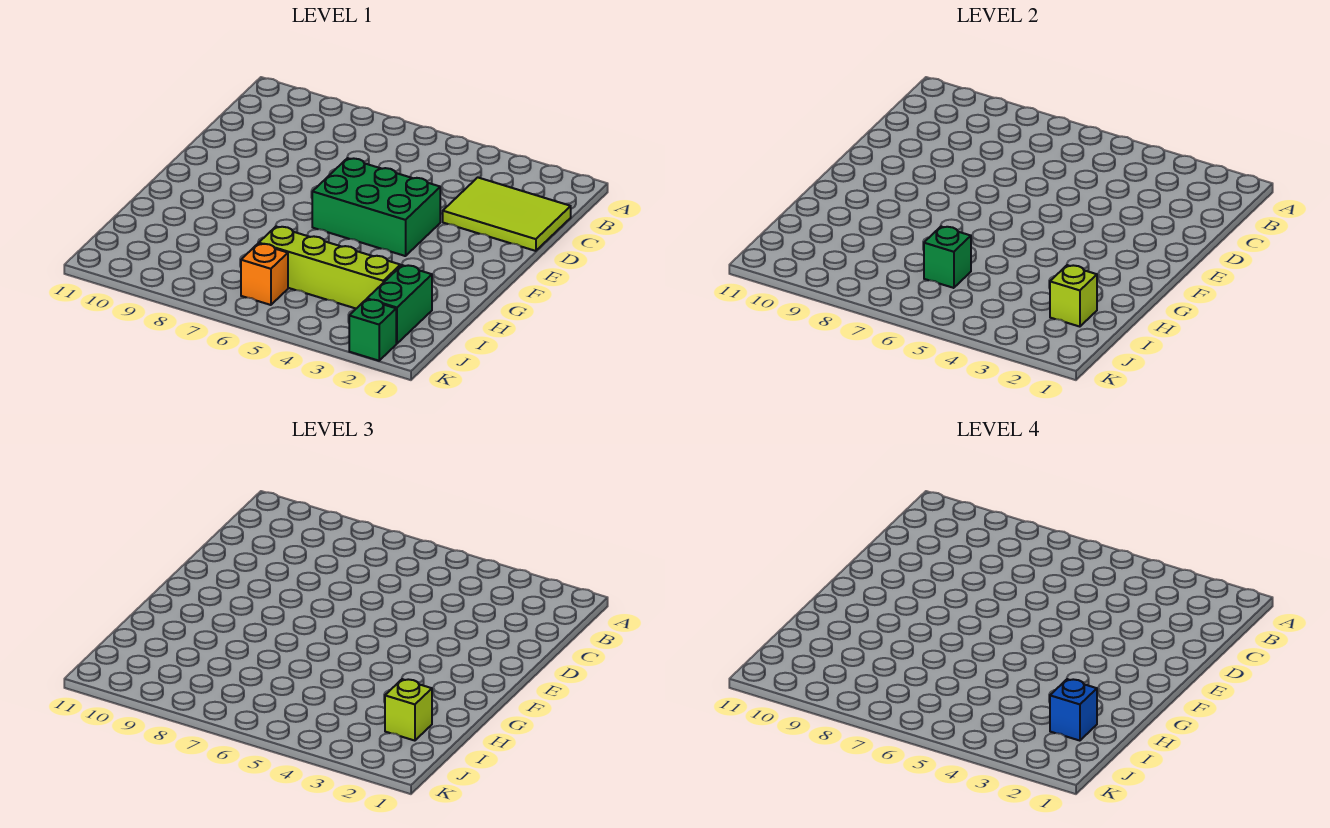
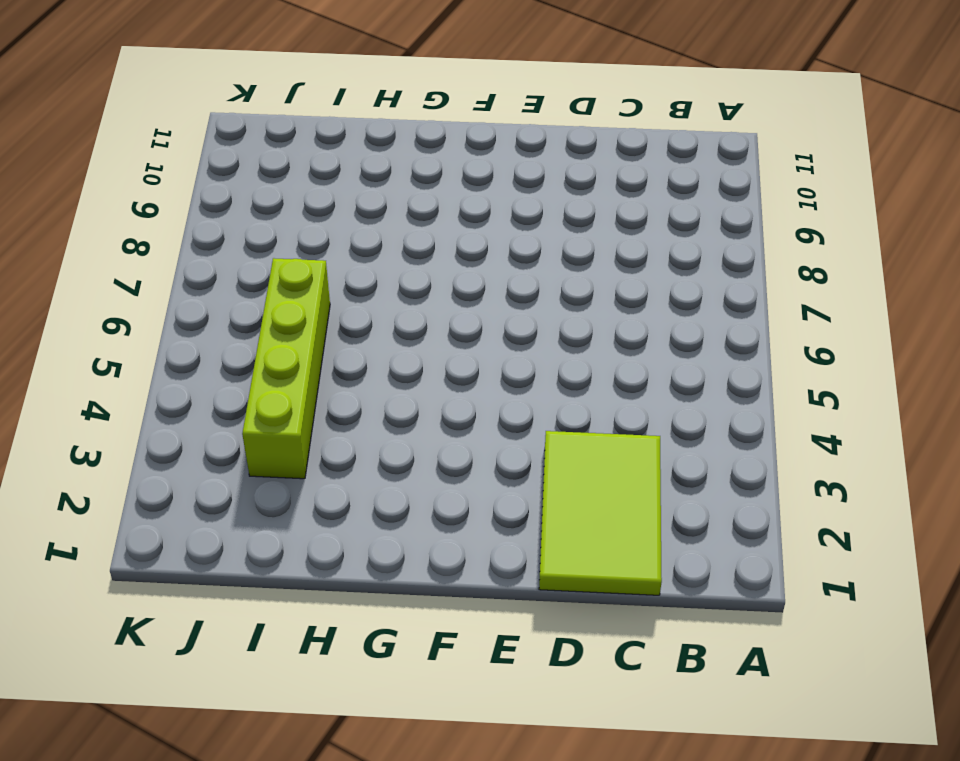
none -> green brick E4:F6 level 1
none -> green brick I2:J2 level 1

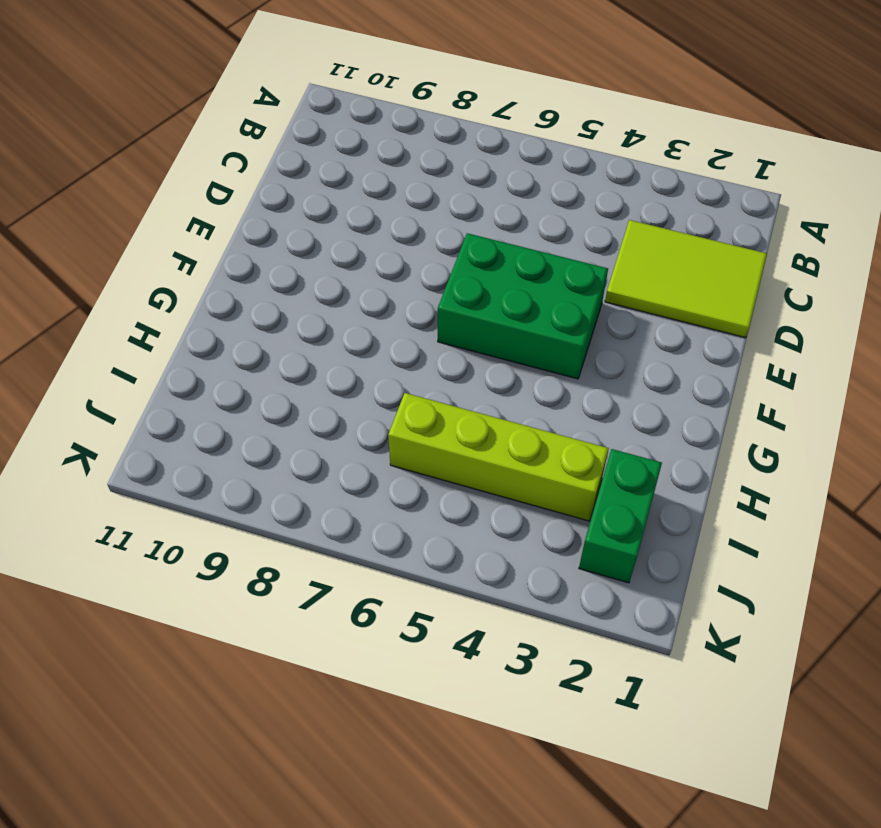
none -> orange brick J6 level 1
none -> green brick K2 level 1

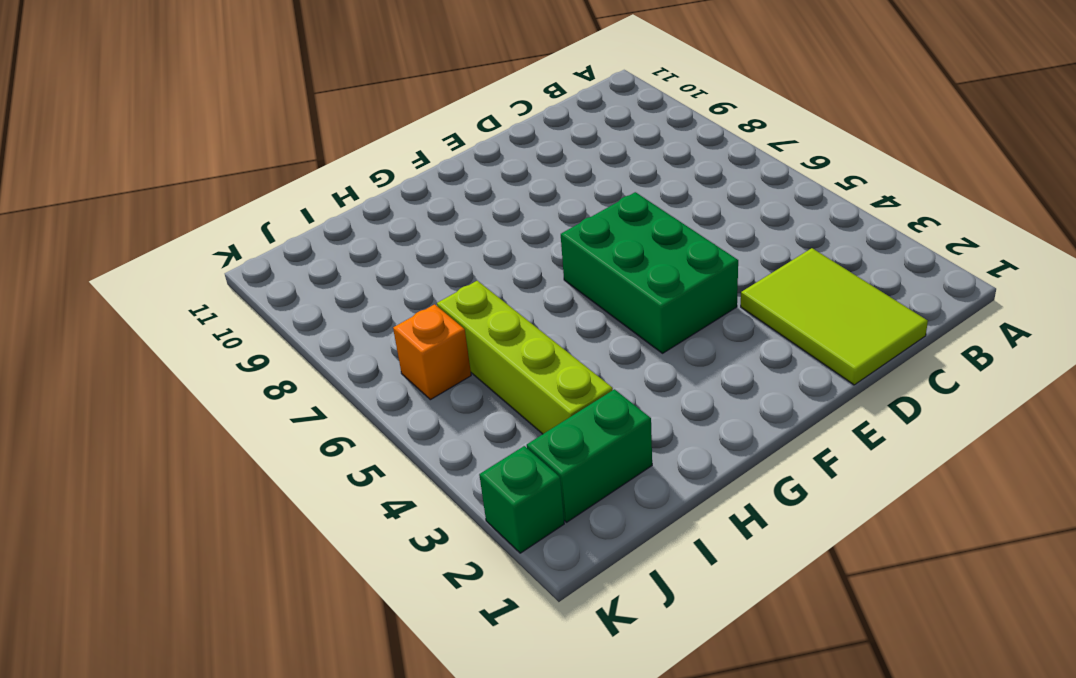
none -> lime brick I2 level 2
none -> green brick I6 level 2

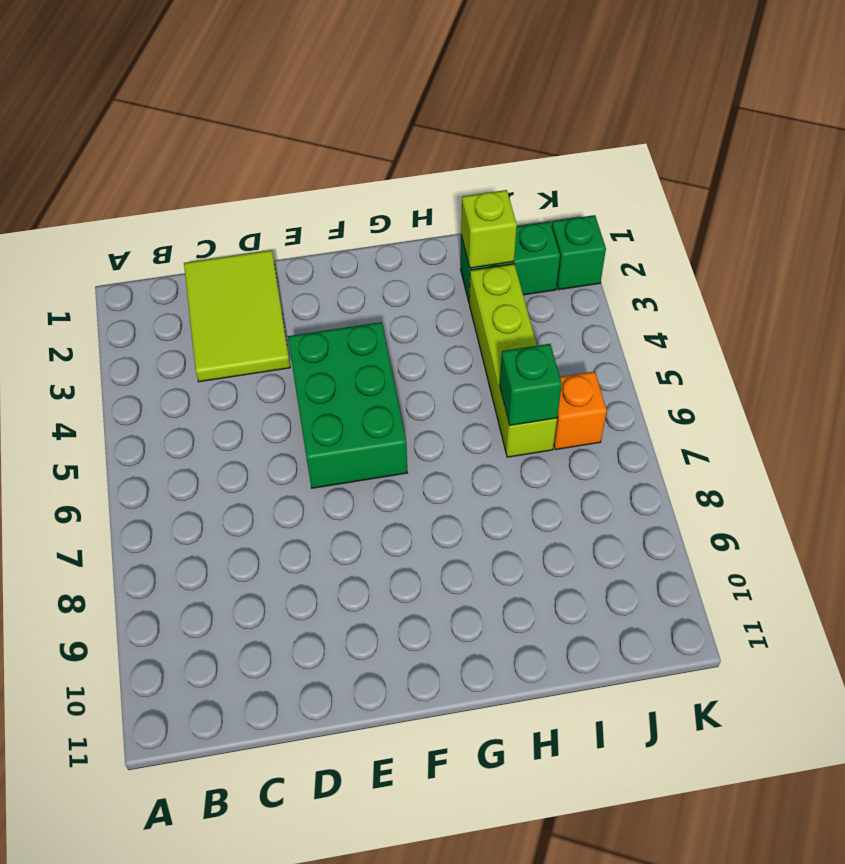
none -> lime brick I2 level 3
none -> blue brick I2 level 4

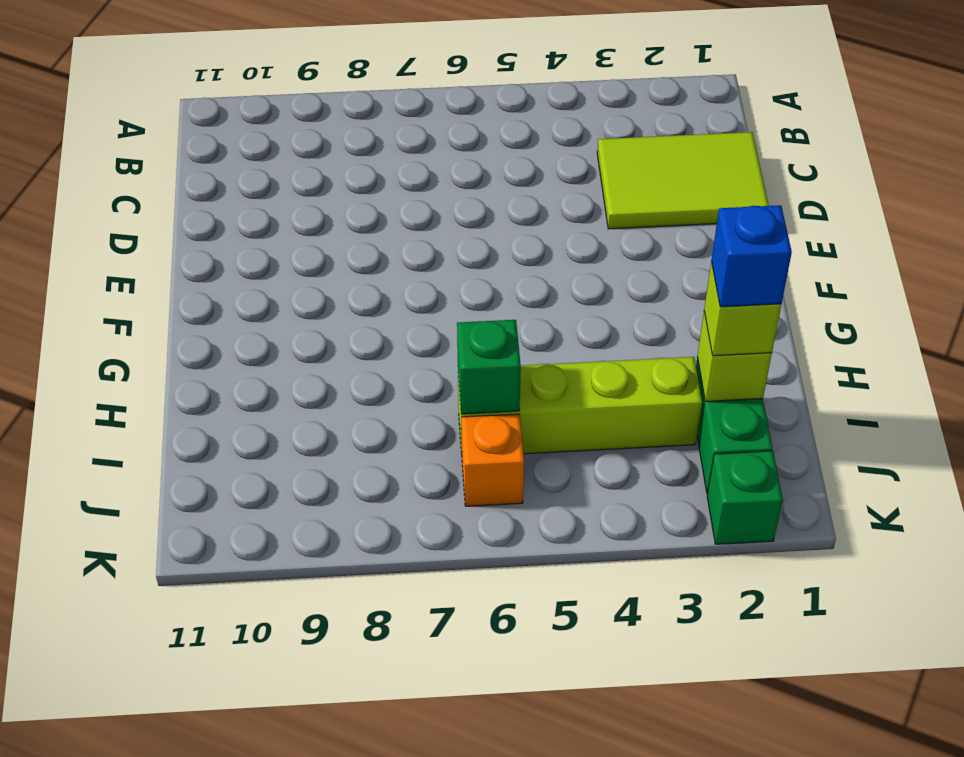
none -> green brick E4:F6 level 1

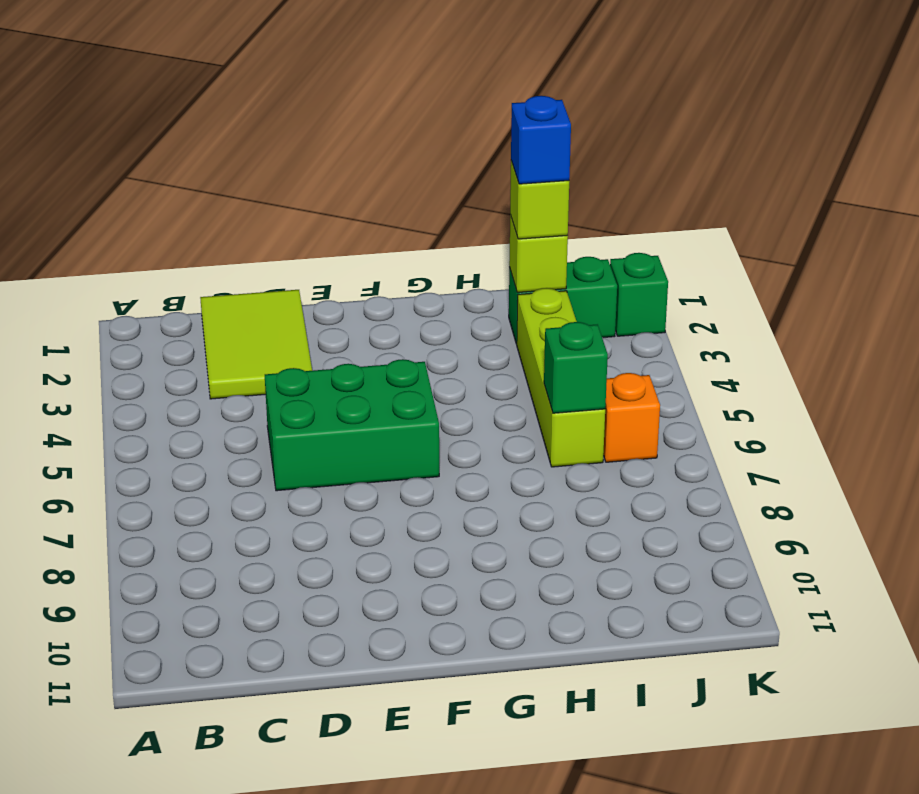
green brick D5:F6 level 1 -> green brick E4:F6 level 1

